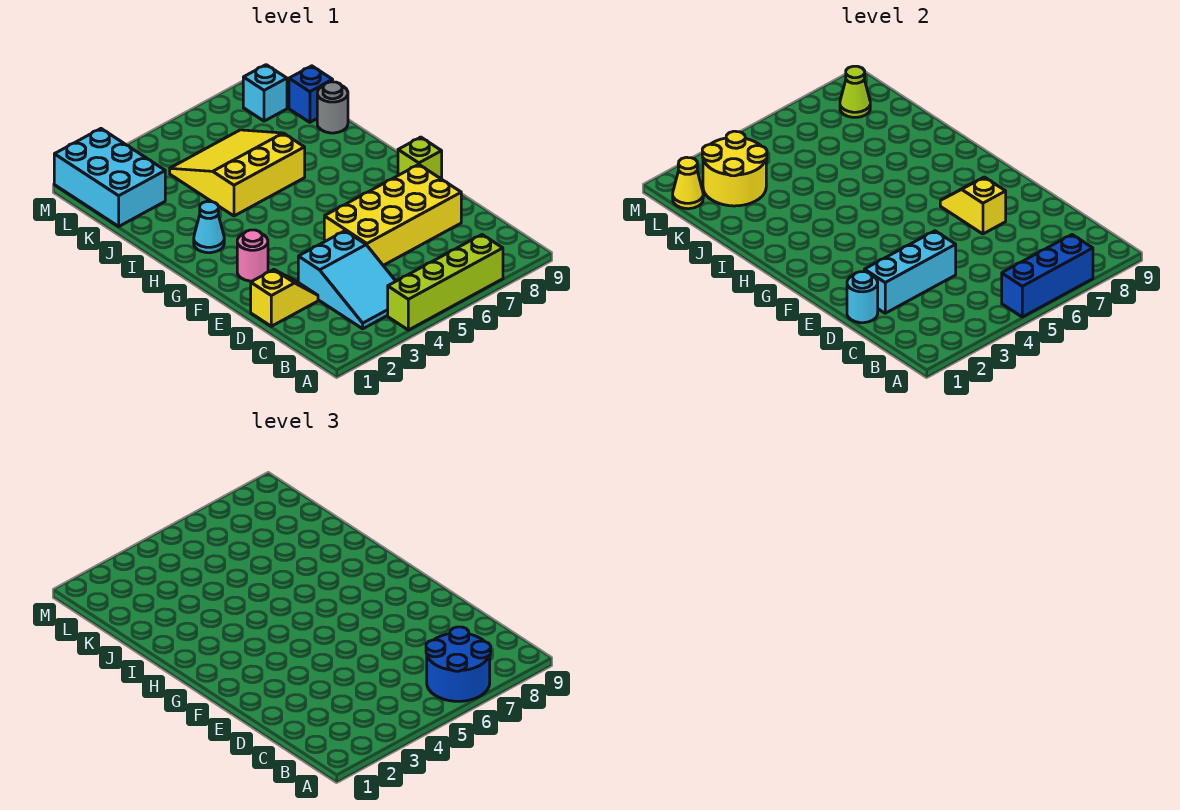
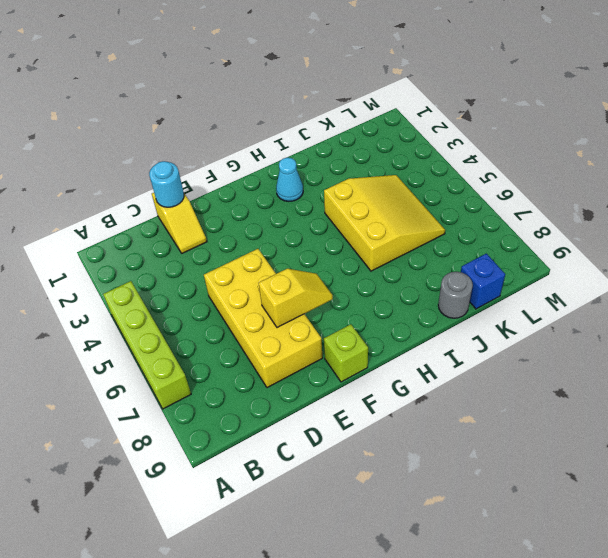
none -> cyan slope B3:D4 level 1 top D
none -> pink round brick F2 level 1
none -> cyan brick K1:M2 level 1

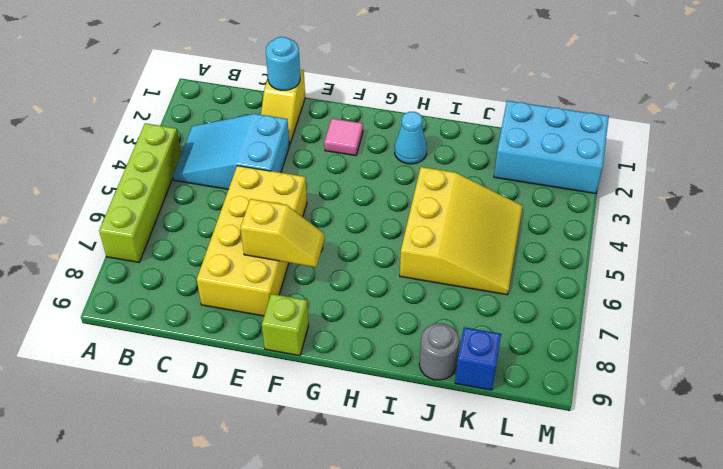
pink tile F2 level 1 -> pink round brick F2 level 1
none -> cyan brick L8 level 1
none -> blue brick A5:A7 level 2
none -> cyan brick D2:D4 level 2

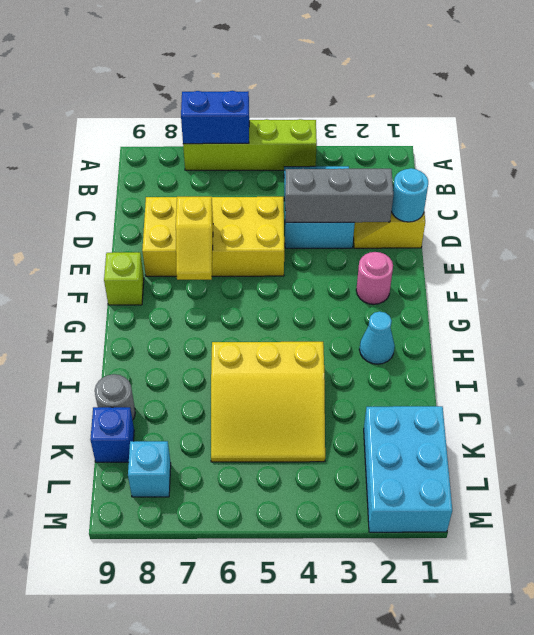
blue brick A6:A7 level 2 -> blue brick A5:A7 level 2
grey brick D2:D4 level 2 -> cyan brick D2:D4 level 2
none -> yellow round brick K2:L3 level 2
none -> yellow cone L1 level 2
none -> lime cone L8 level 2

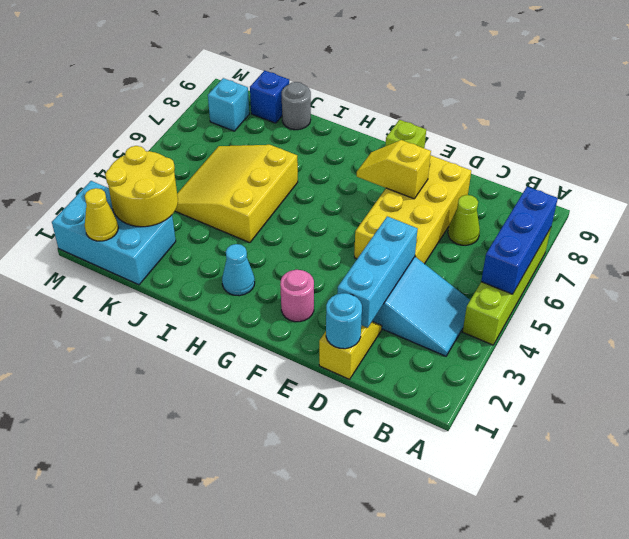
lime cone C7 level 1 -> lime cone L8 level 2
none -> blue round brick A6:B7 level 3

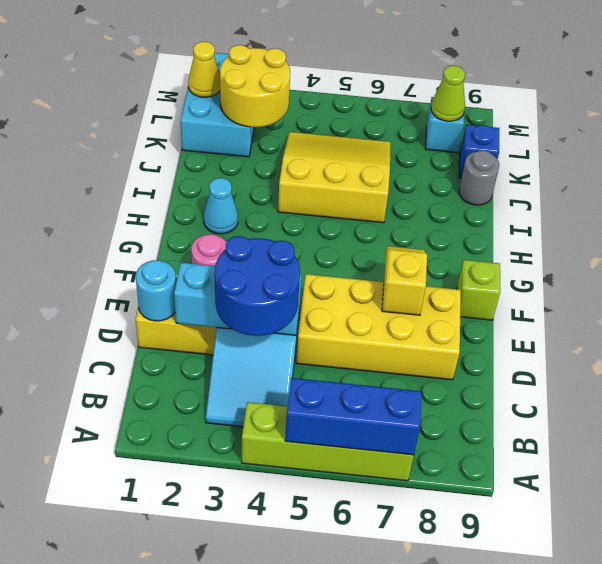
blue round brick C3:D4 level 3 -> blue round brick A6:B7 level 3

